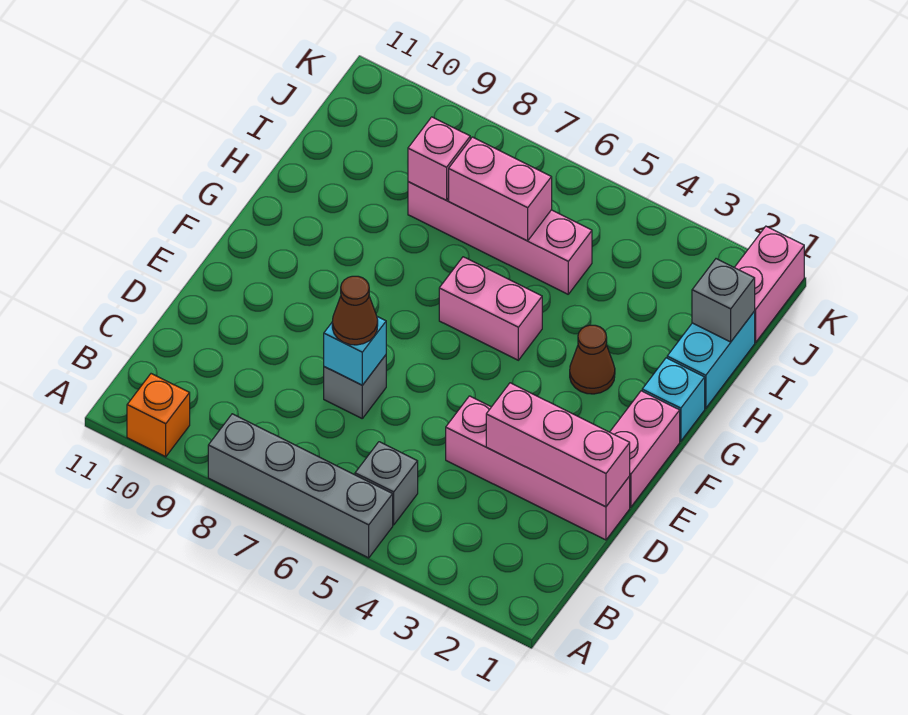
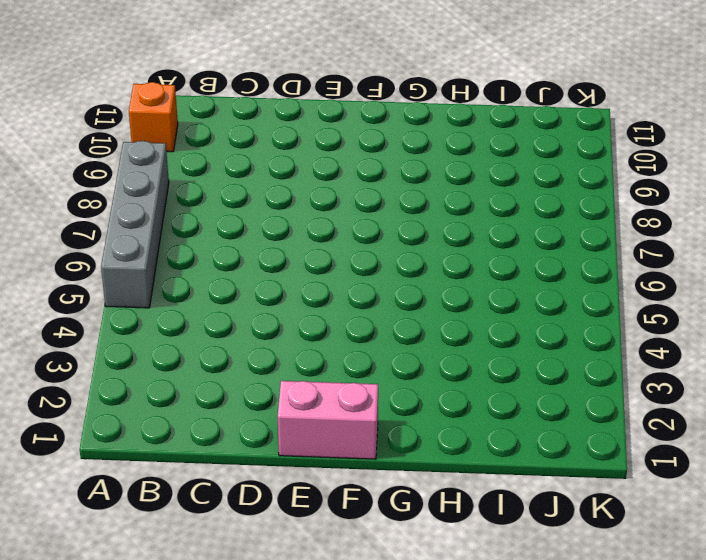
none -> grey brick B5 level 1
none -> pink brick D1:D4 level 1
none -> grey brick D7 level 1

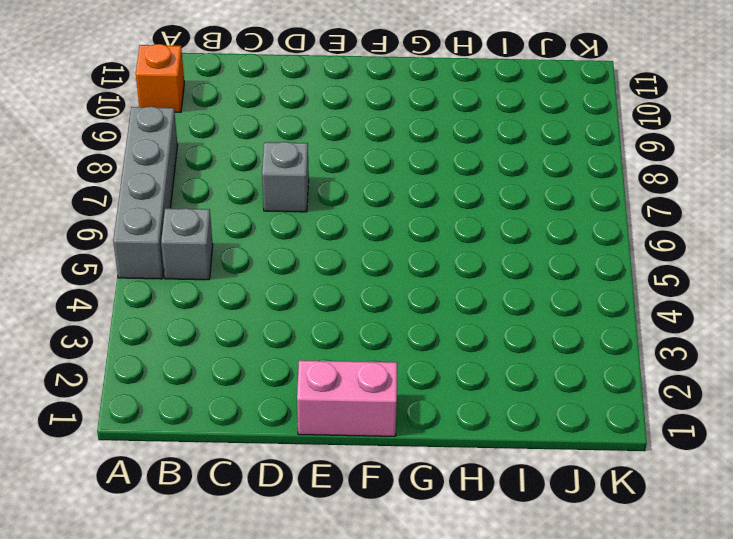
none -> pink brick D1:D4 level 1
none -> cyan brick G1 level 1
none -> brown cone G3 level 1

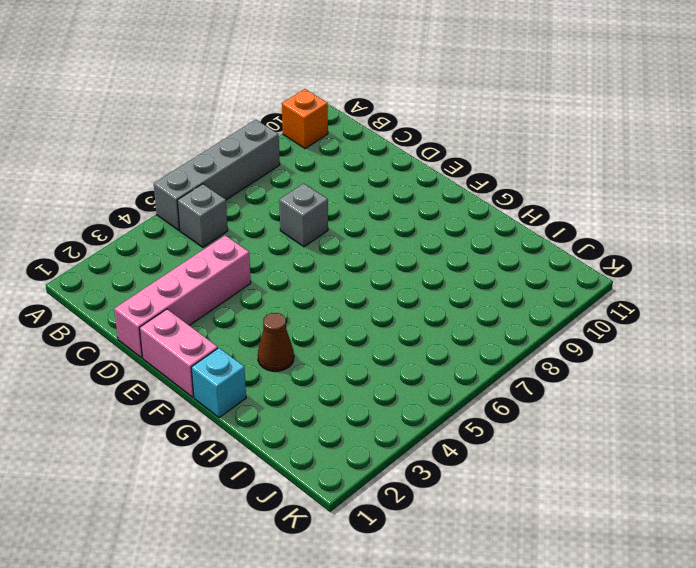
none -> pink brick G5:G6 level 1
none -> cyan brick H1:I1 level 1
none -> pink brick I5:I8 level 1

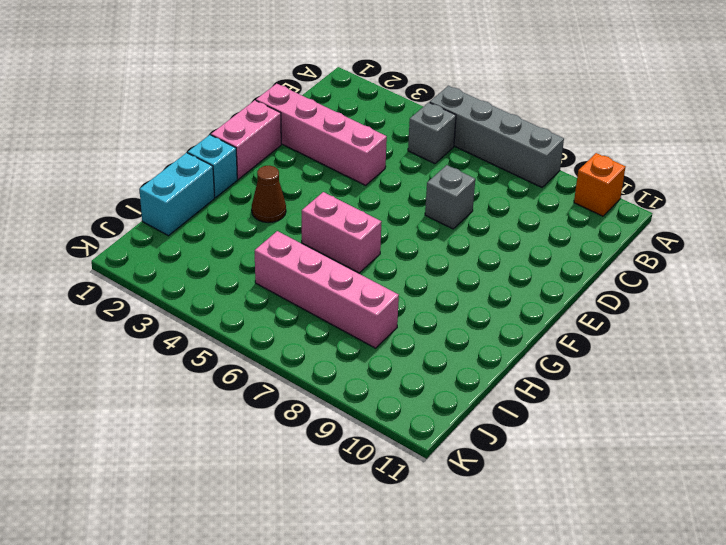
none -> pink brick J1:K1 level 1
none -> pink brick D1:D3 level 2
none -> cyan brick D7 level 2

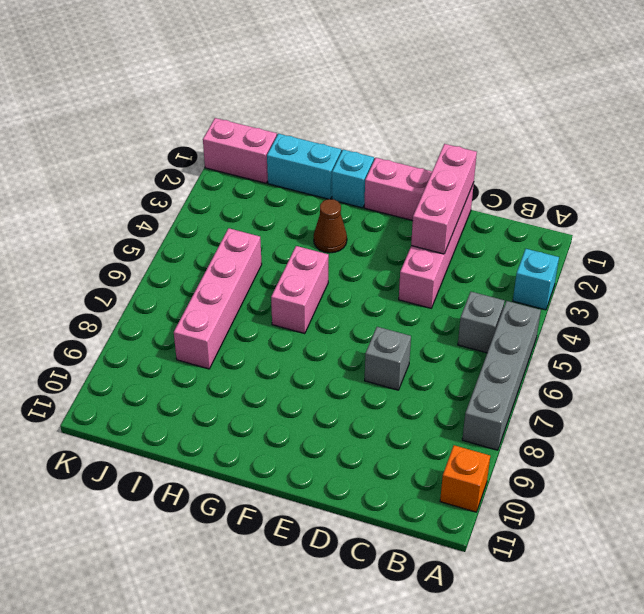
cyan brick A3 level 1 -> cyan brick D7 level 2
none -> grey brick I1 level 2
none -> pink brick I6:I7 level 2
none -> pink brick I8 level 2

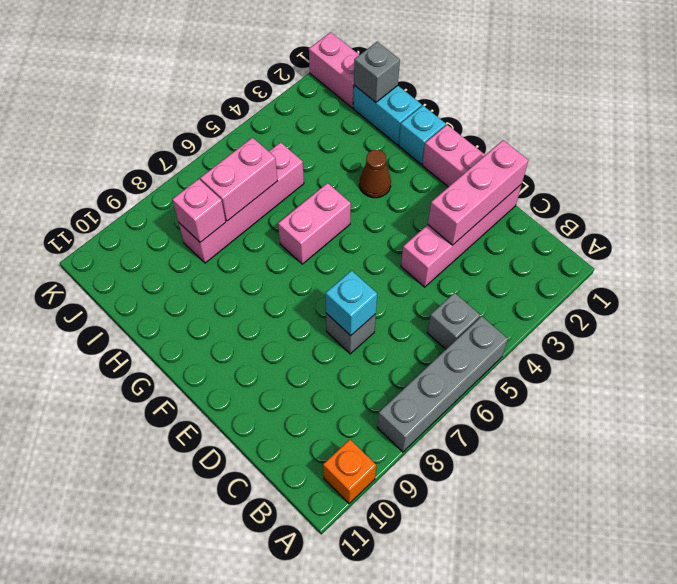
none -> brown cone D7 level 3

